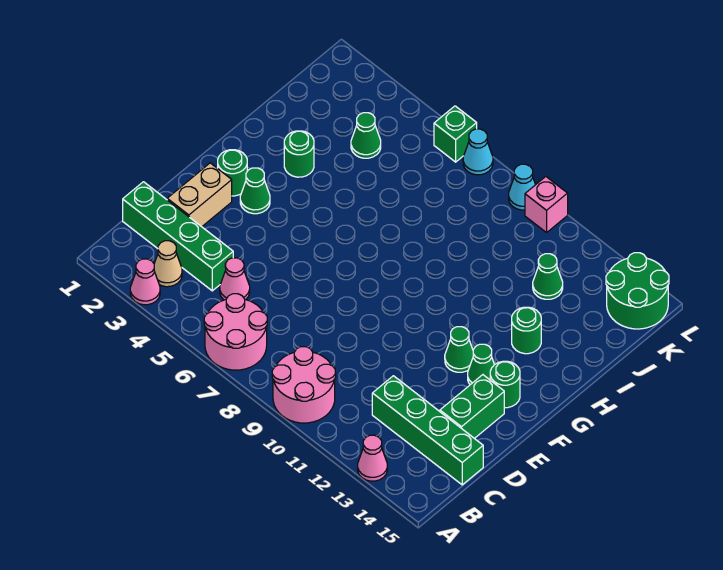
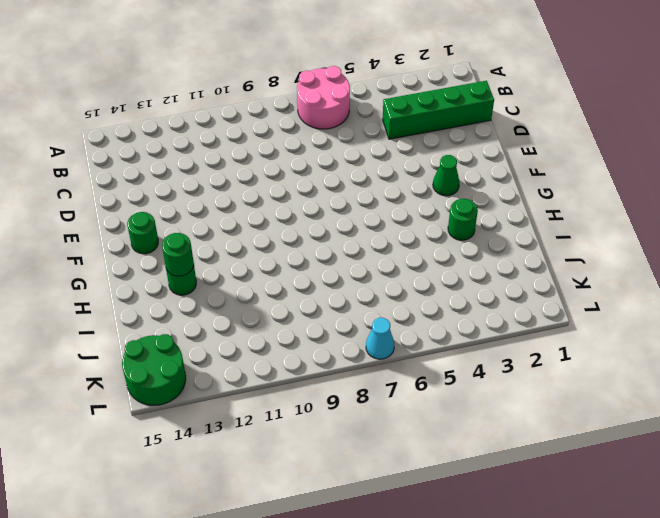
green round brick H13 level 2 -> green round brick F2 level 1
none -> pink cone A3 level 1
none -> pink round brick A9:B10 level 1
none -> pink cone A13 level 1

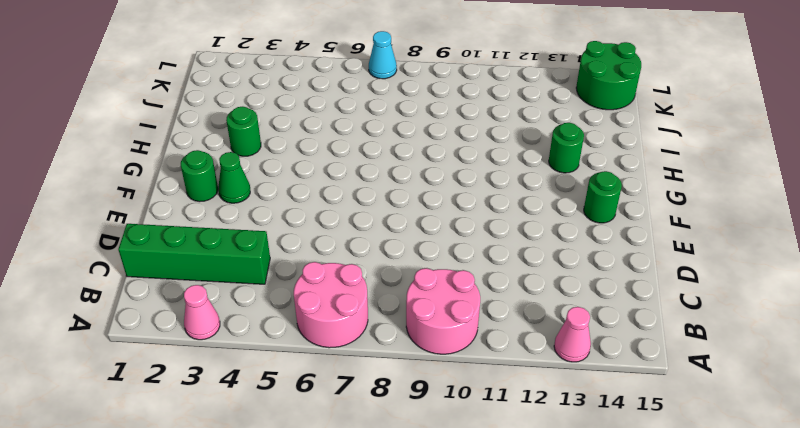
none -> tan cone B3 level 1
none -> pink cone C5 level 1
none -> green brick C12:C15 level 1

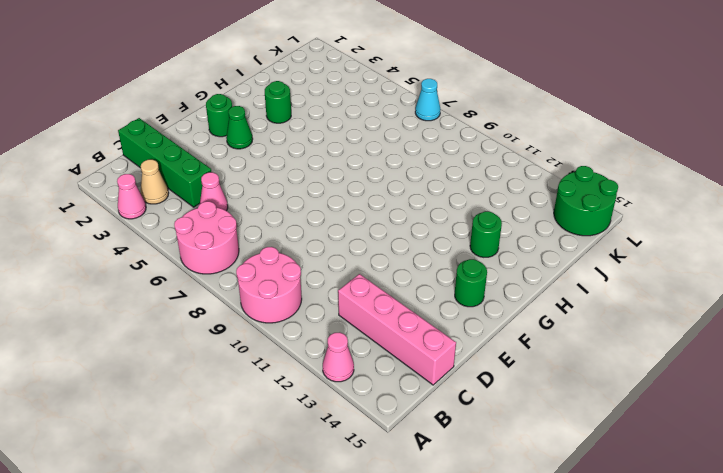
pink brick C12:C15 level 1 -> green brick C12:C15 level 1
none -> tan brick D2:E2 level 1
none -> green brick D14:E14 level 1
none -> green cone F12 level 1

